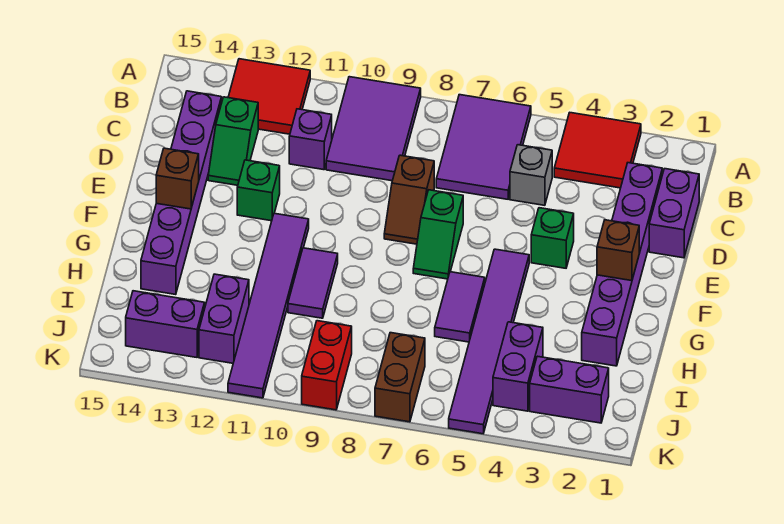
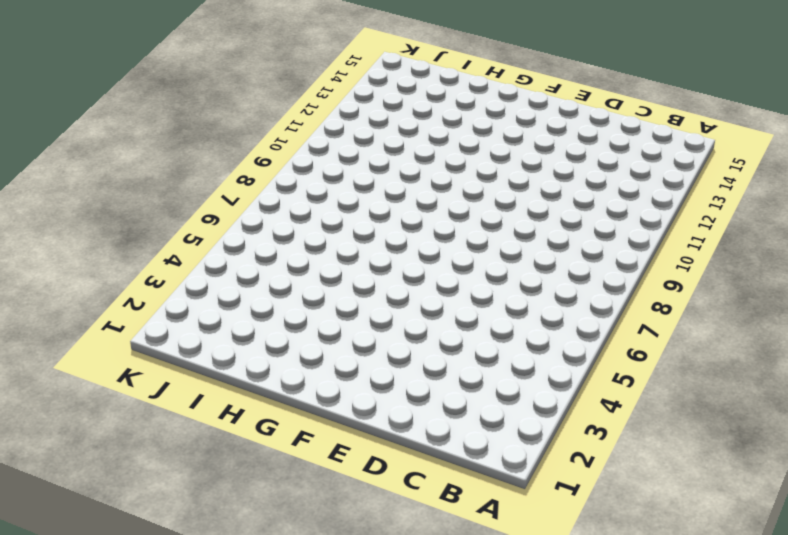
none -> red tile A3:B4 level 1
none -> purple tile A6:C7 level 1
none -> purple tile A9:C10 level 1

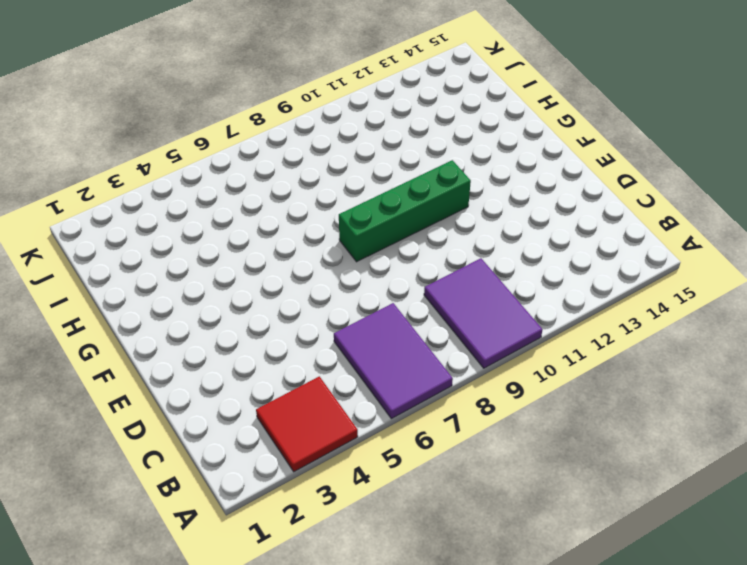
green brick F8:F11 level 1 -> purple tile F11:K11 level 1
none -> red tile A12:B13 level 1
none -> purple brick C1:D1 level 1
none -> purple brick C2:H2 level 1

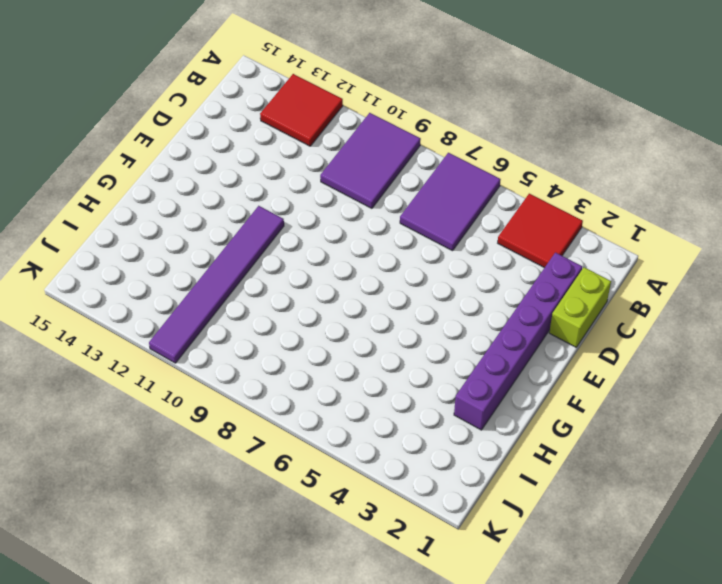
lime brick C1:D1 level 1 -> purple brick C1:D1 level 1
none -> grey brick C5 level 1
none -> purple brick C11 level 1
none -> green slope C13:D13 level 1 top C

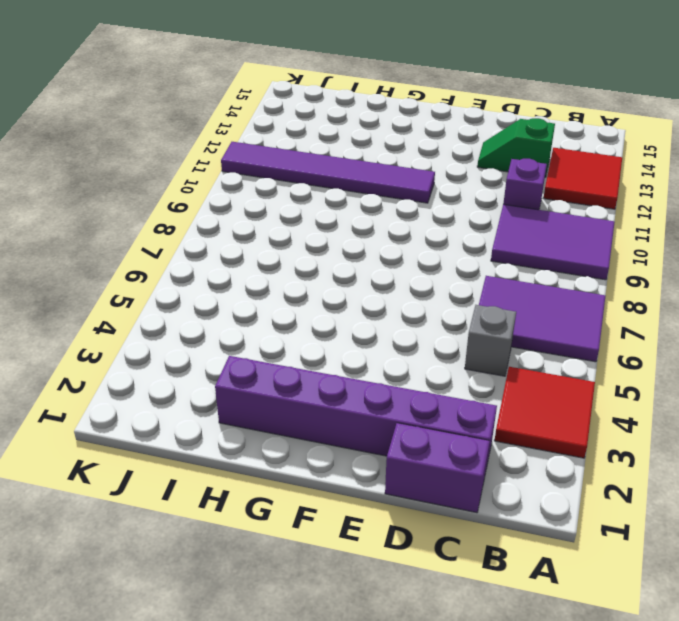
none -> purple brick C14:H14 level 1
none -> brown slope D8:E8 level 1 top D
none -> green brick E4 level 1

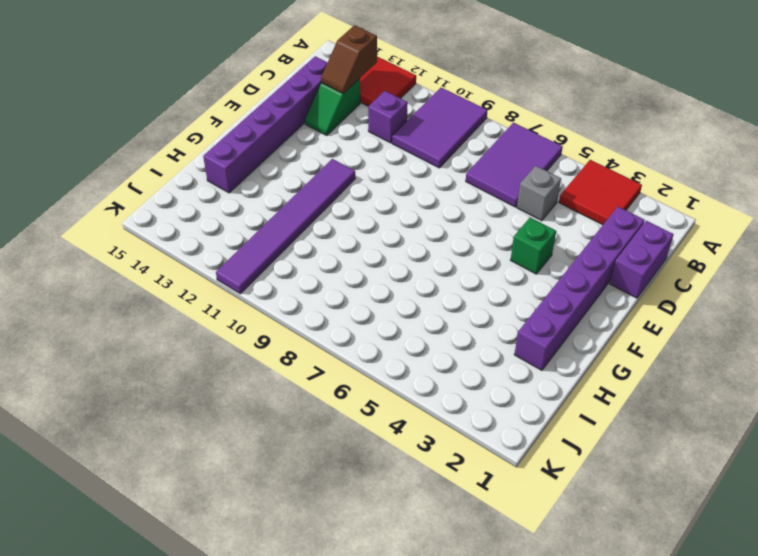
brown slope B13:C13 level 2 top B -> brown slope D8:E8 level 1 top D
none -> green slope E7:F7 level 1 top E
none -> green brick E12 level 1
none -> purple tile F5:K5 level 1

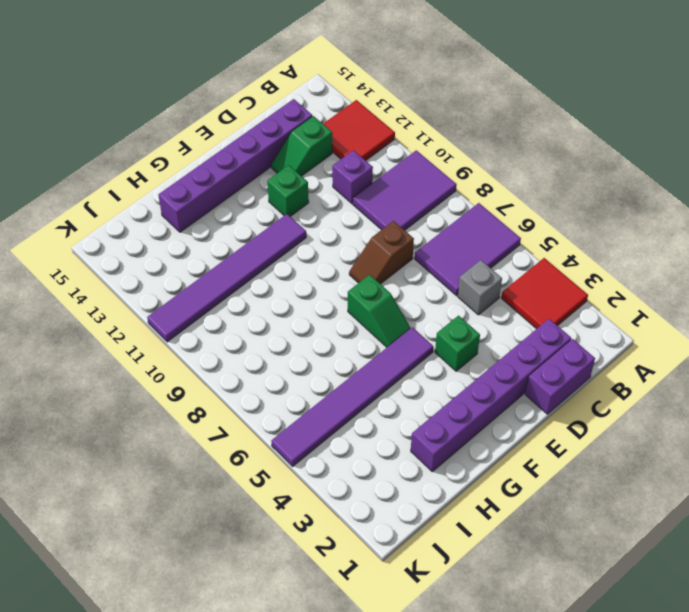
green slope F6:F7 level 1 top 7 -> green slope E7:F7 level 1 top E
none -> purple tile G6:H6 level 1
none -> purple tile G10:H10 level 1
none -> purple brick I4:J4 level 1

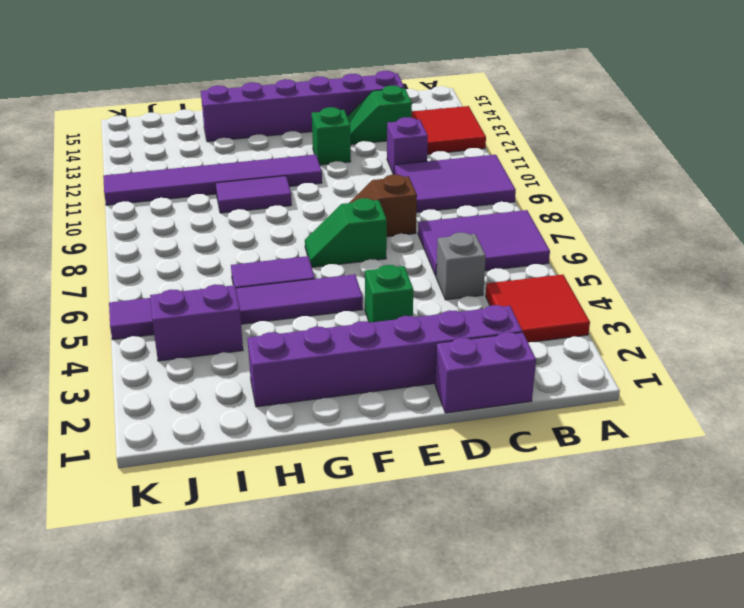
none -> purple brick I12:J12 level 1
none -> purple brick J2:J3 level 1
none -> brown brick J7:K7 level 1

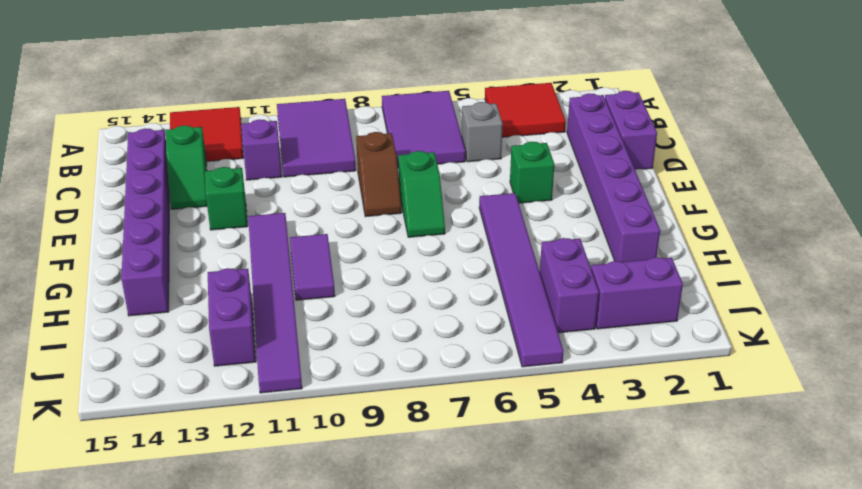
none -> purple tile G6:H6 level 1
none -> brown brick J7:K7 level 1
none -> red brick J9:K9 level 1

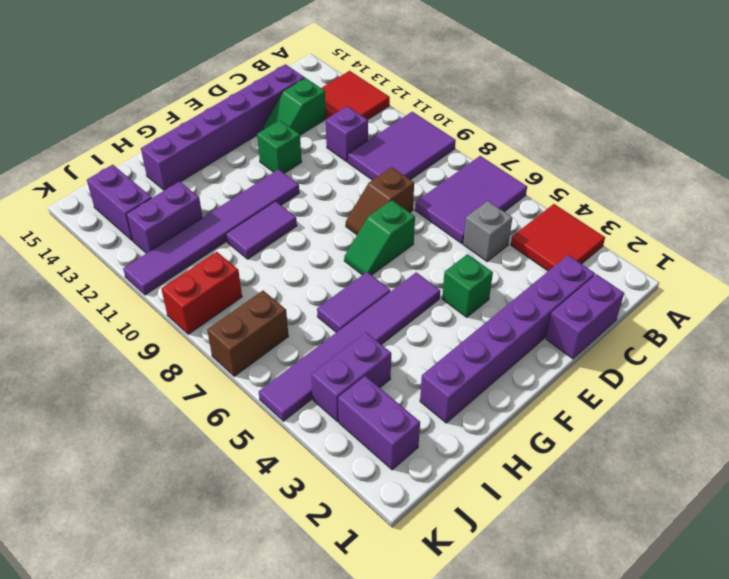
none -> brown brick F2 level 2
none -> brown brick F14 level 2

